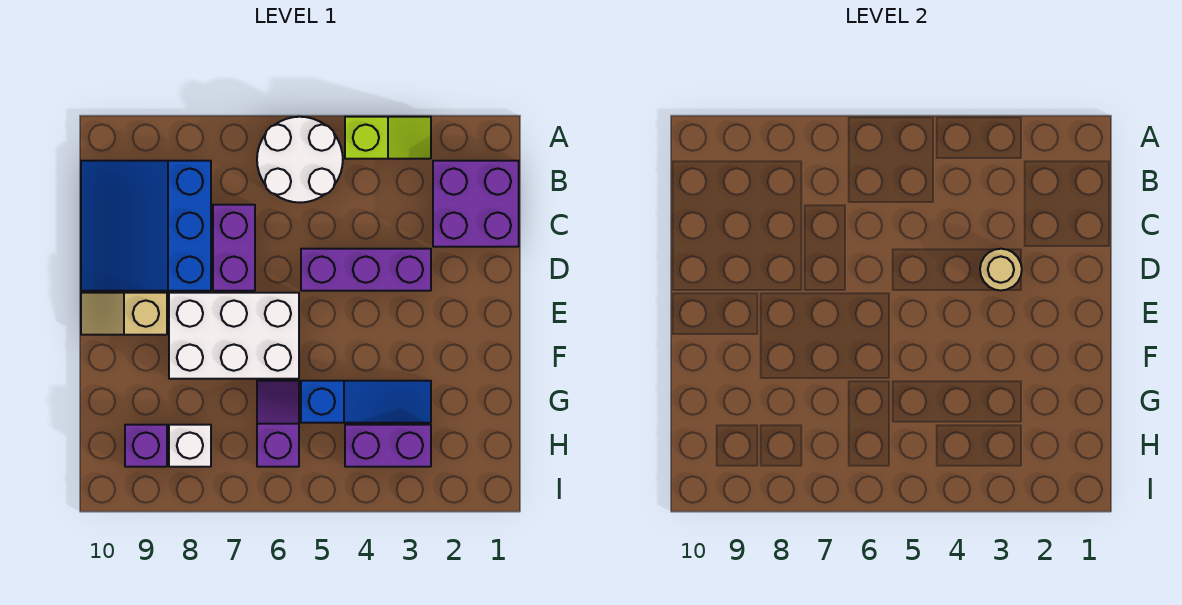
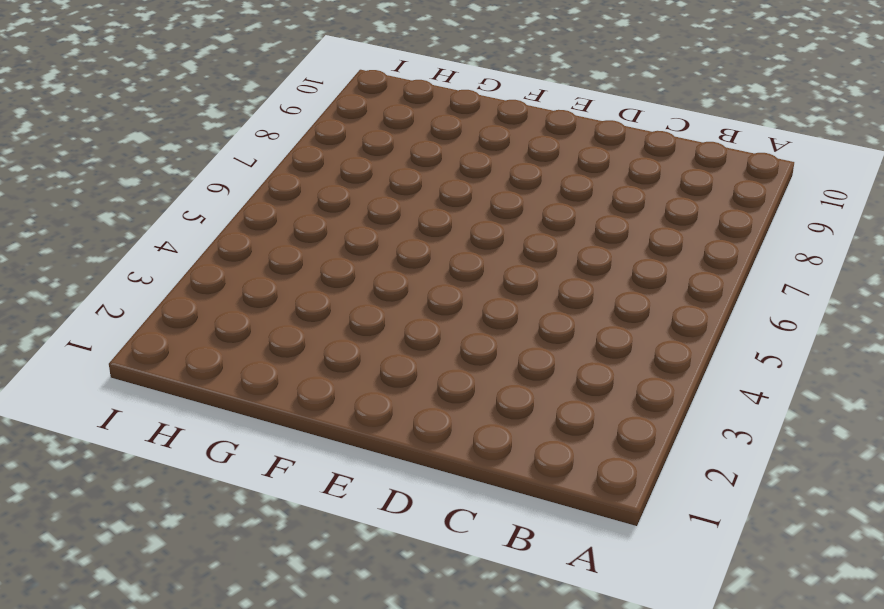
none -> lime slope A3:A4 level 1 top 4
none -> white round brick A5:B6 level 1
none -> purple brick B1:C2 level 1

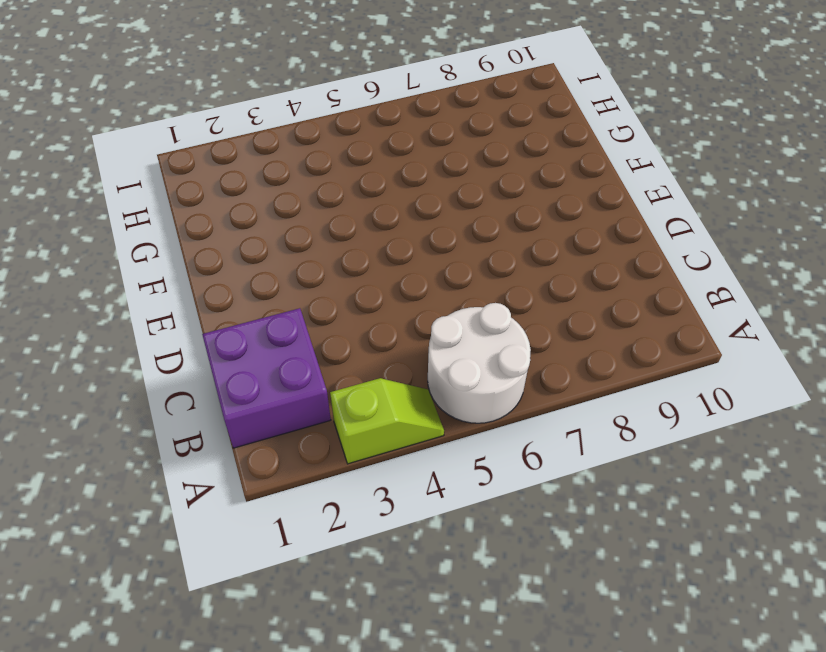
lime slope A3:A4 level 1 top 3 -> lime slope A3:A4 level 1 top 4
none -> blue slope B8:D10 level 1 top 8
none -> purple brick C7:D7 level 1
none -> purple brick D3:D5 level 1

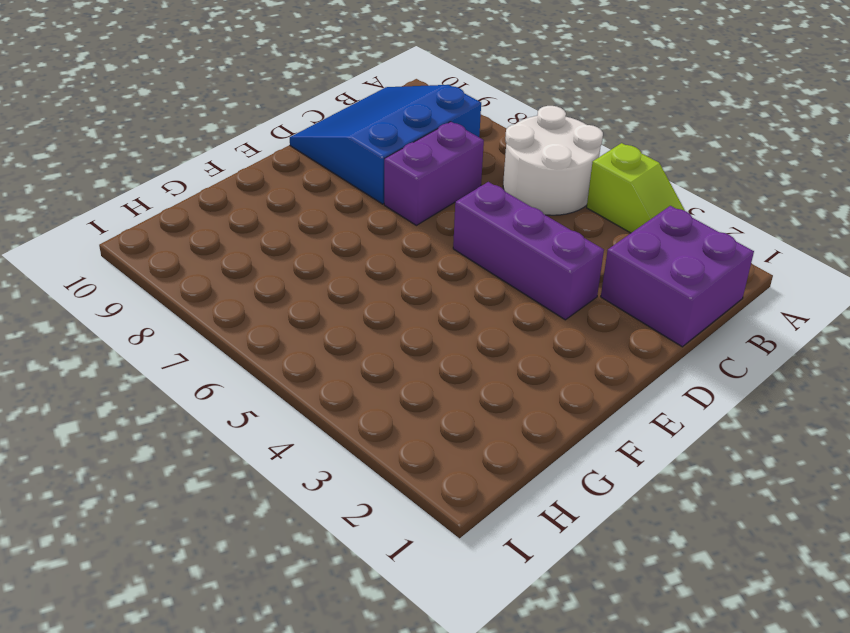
none -> white brick E6:F8 level 1
none -> tan slope E9:E10 level 1 top 9
none -> blue slope G3:G5 level 1 top 5

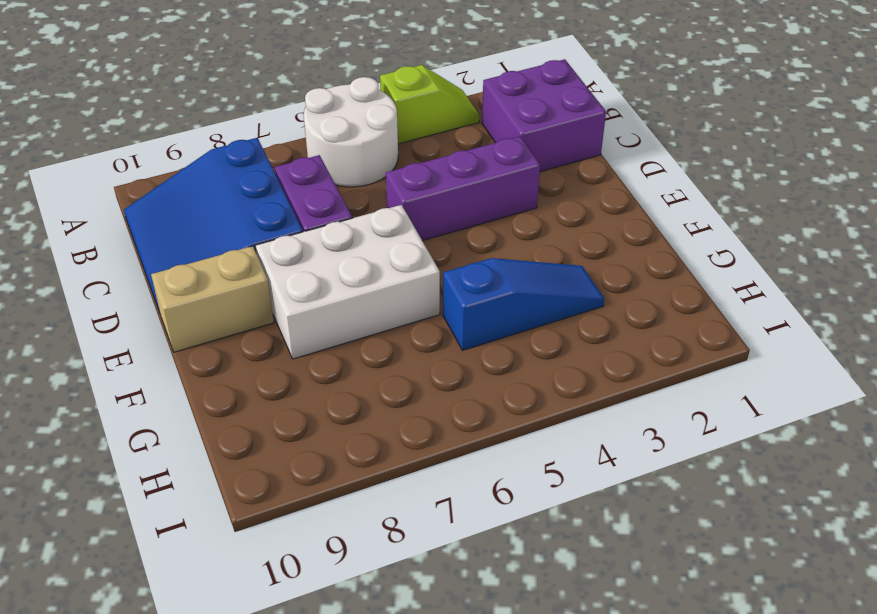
tan brick E9:E10 level 1 -> tan slope E9:E10 level 1 top 9
none -> purple slope G6:H6 level 1 top H
none -> purple brick H3:H4 level 1
none -> white brick H8 level 1

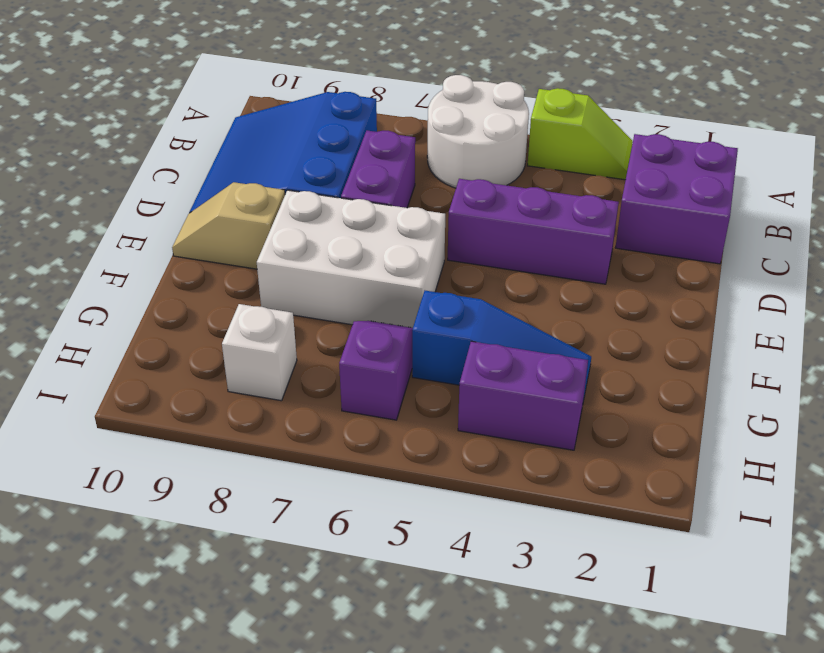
none -> purple brick H9 level 1
none -> tan round brick D3 level 2

